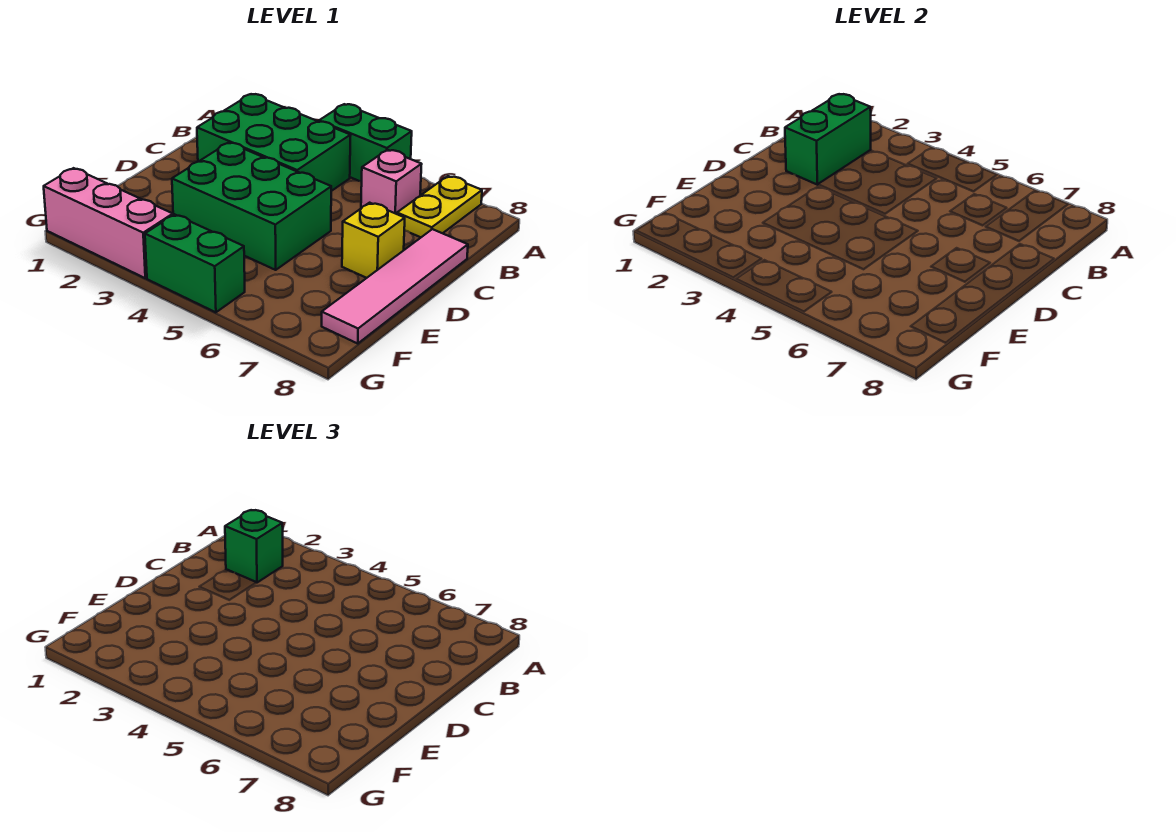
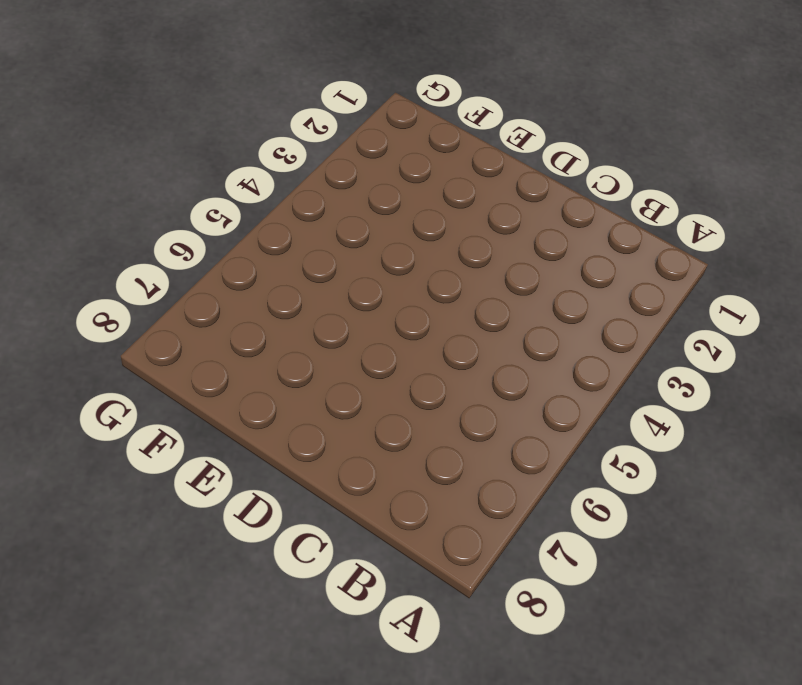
none -> green brick A4:A5 level 1
none -> yellow plate A7:B7 level 1

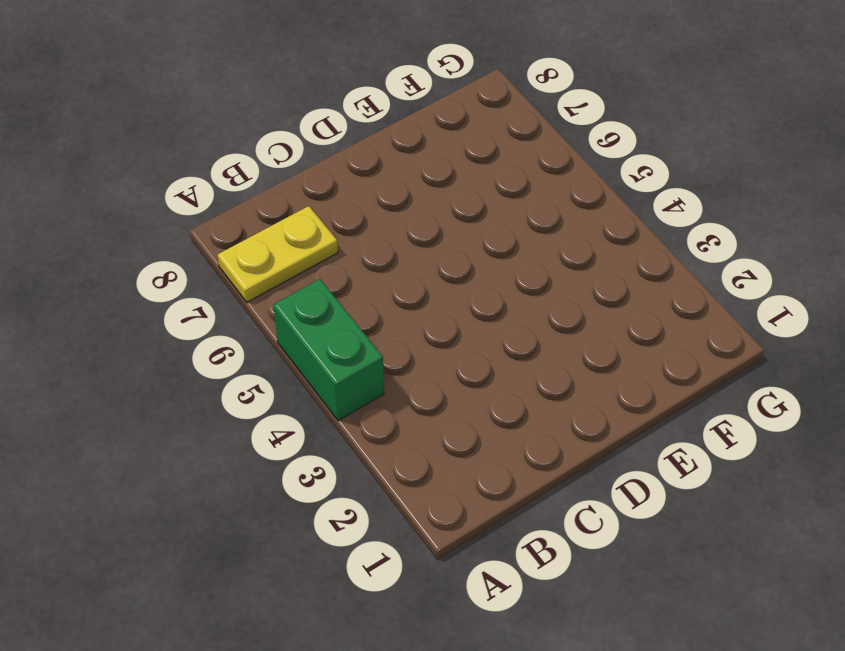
none -> green brick B2:C4 level 1
none -> pink brick B6 level 1

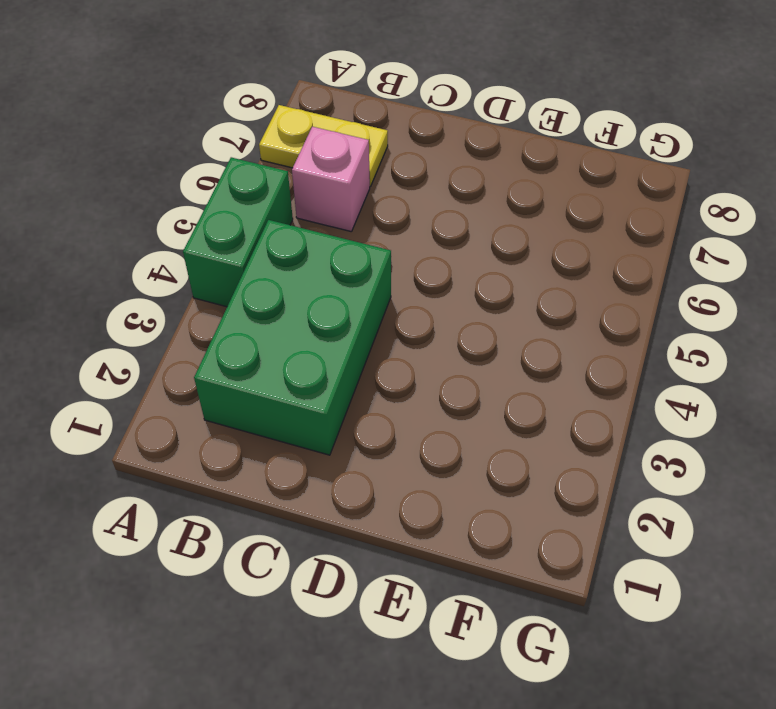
none -> pink tile C8:F8 level 1
none -> green brick D3:E5 level 1

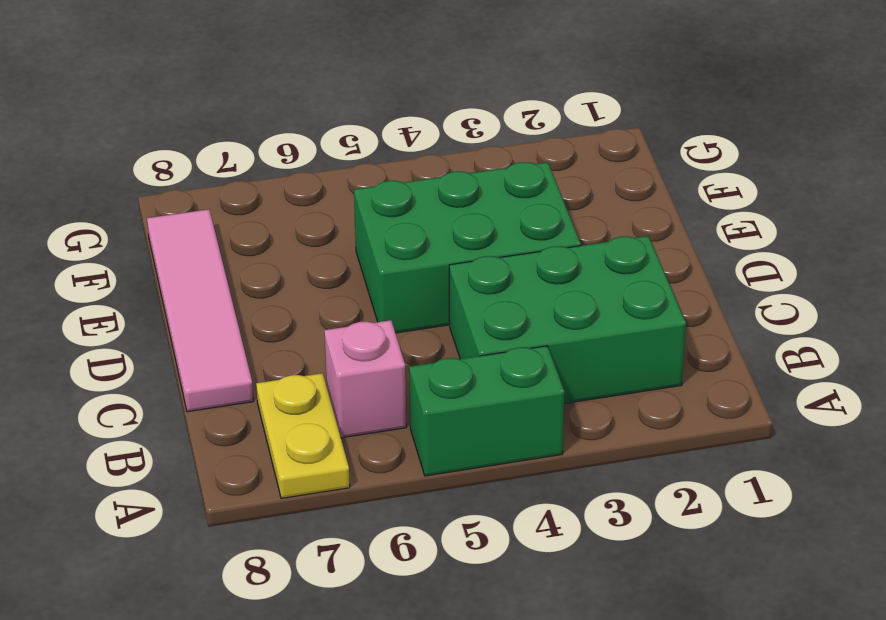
none -> yellow brick D7 level 1
none -> pink brick G1:G3 level 1

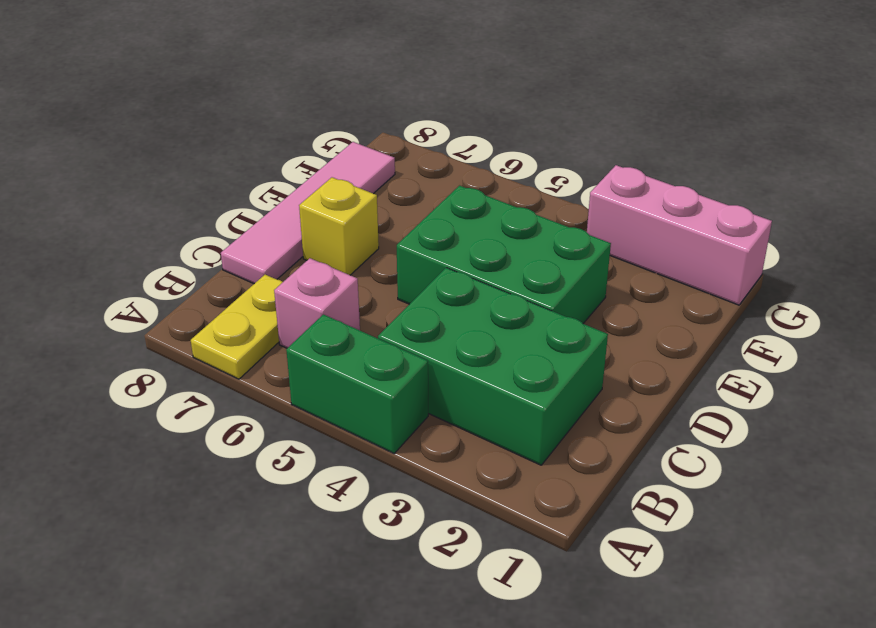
none -> green brick G4:G5 level 1
none -> green brick B2:C2 level 2

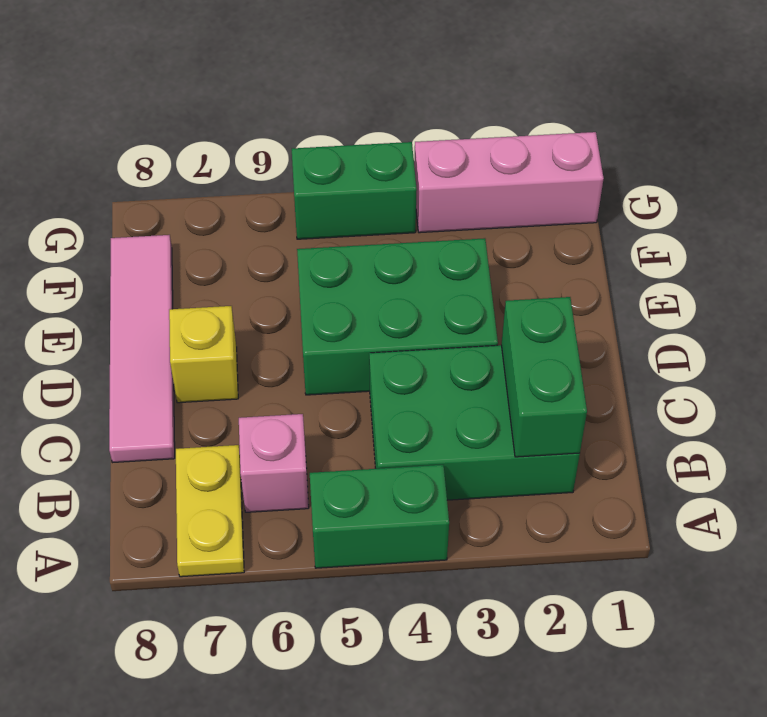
none -> green brick B2 level 3

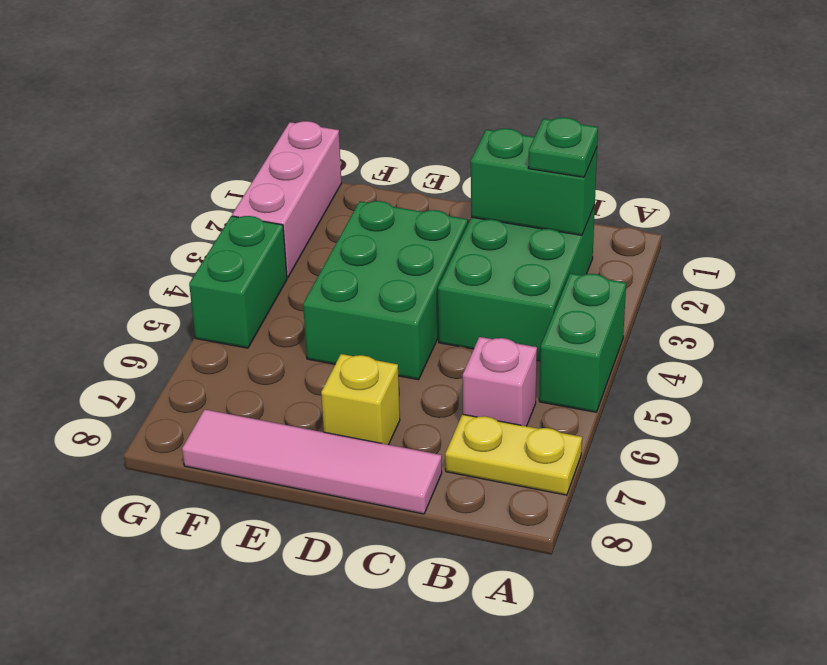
green plate B2 level 3 -> green brick B2 level 3

